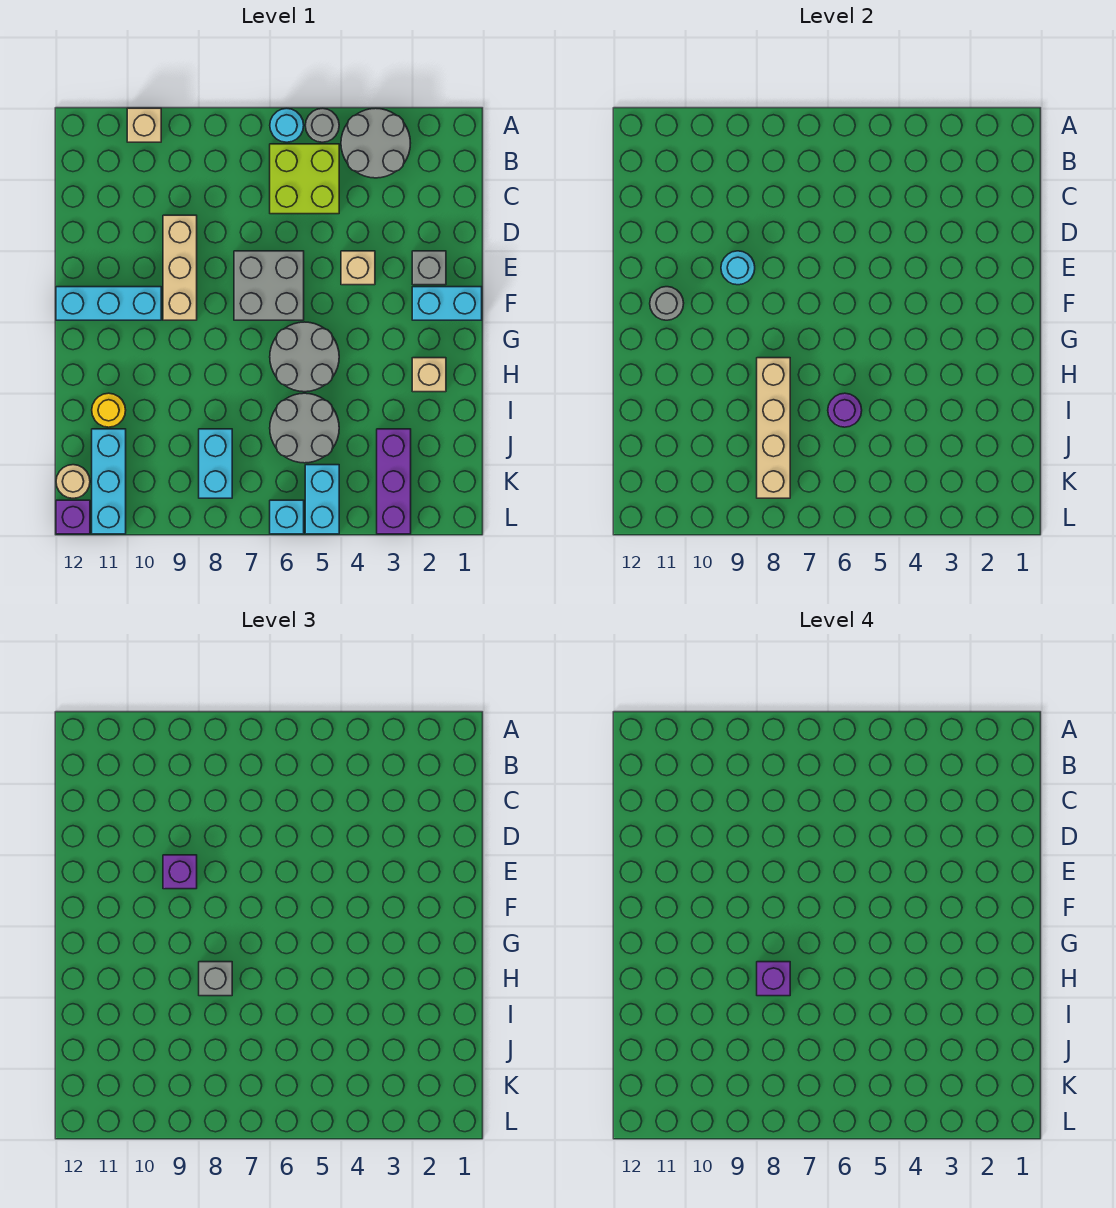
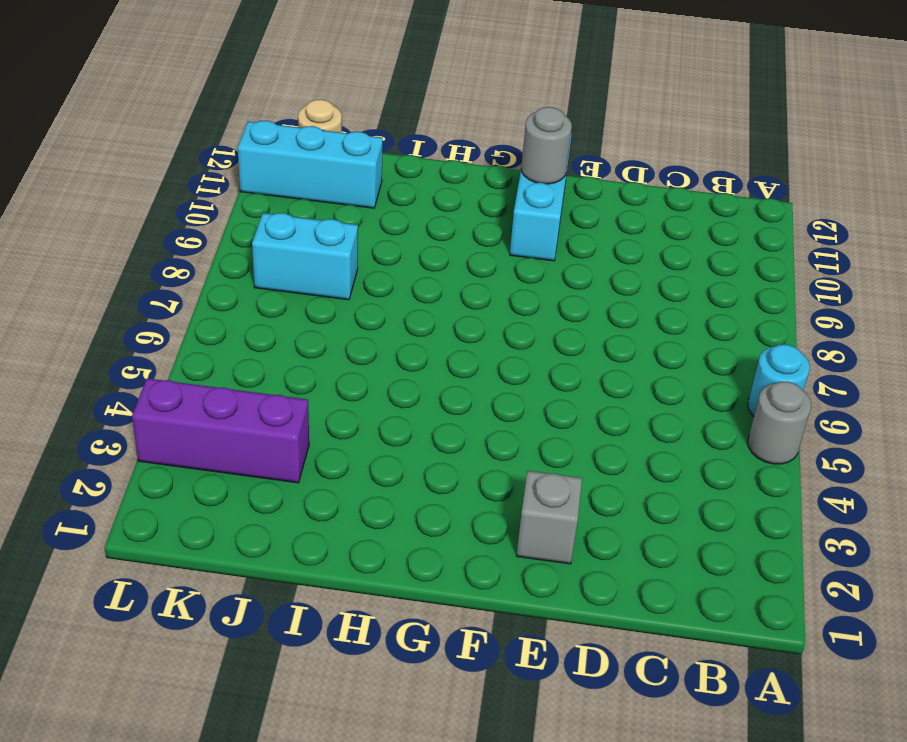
none -> grey round brick A3:B4 level 1
none -> tan brick A10 level 1
none -> lime brick B5:C6 level 1

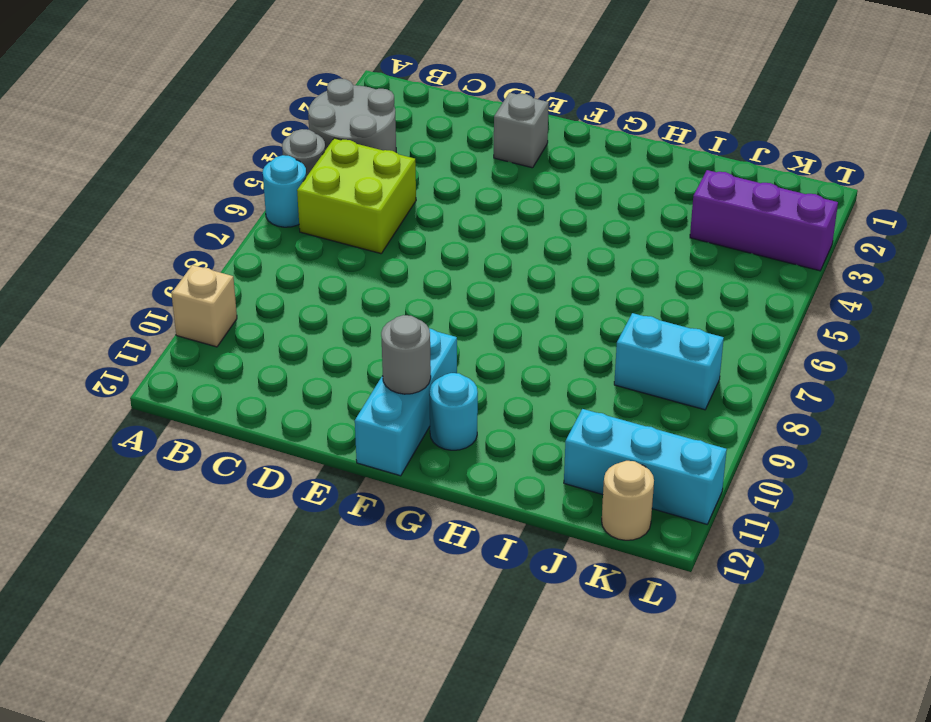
cyan round brick G11 level 1 -> cyan round brick E9 level 2
none -> tan brick D9:F9 level 1
none -> tan brick E4 level 1
none -> grey brick E6:F7 level 1

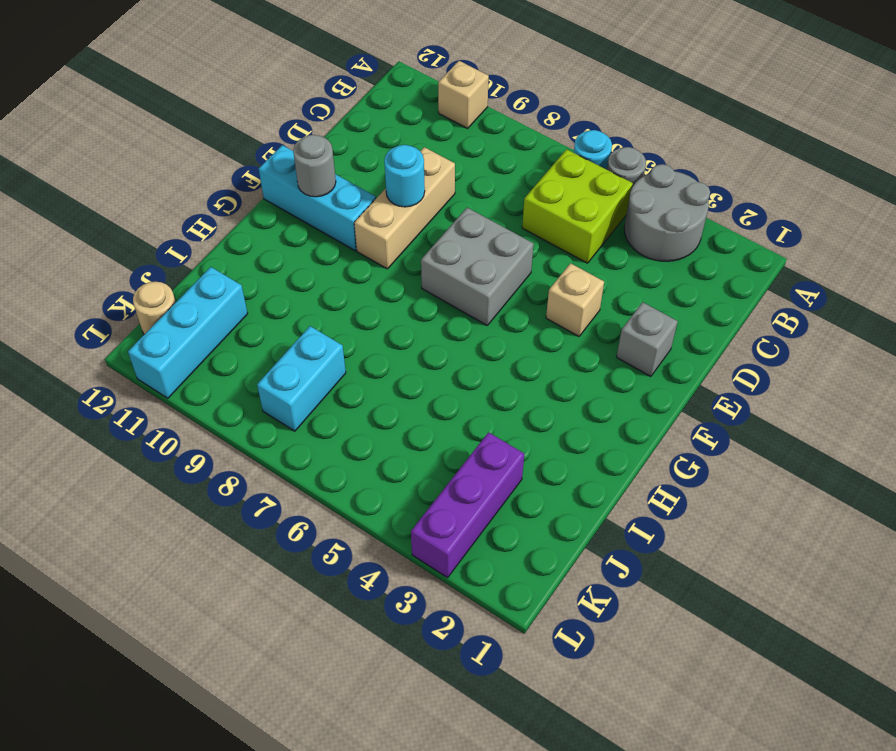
none -> cyan brick F1:F2 level 1
none -> grey round brick G5:H6 level 1
none -> tan brick H2 level 1

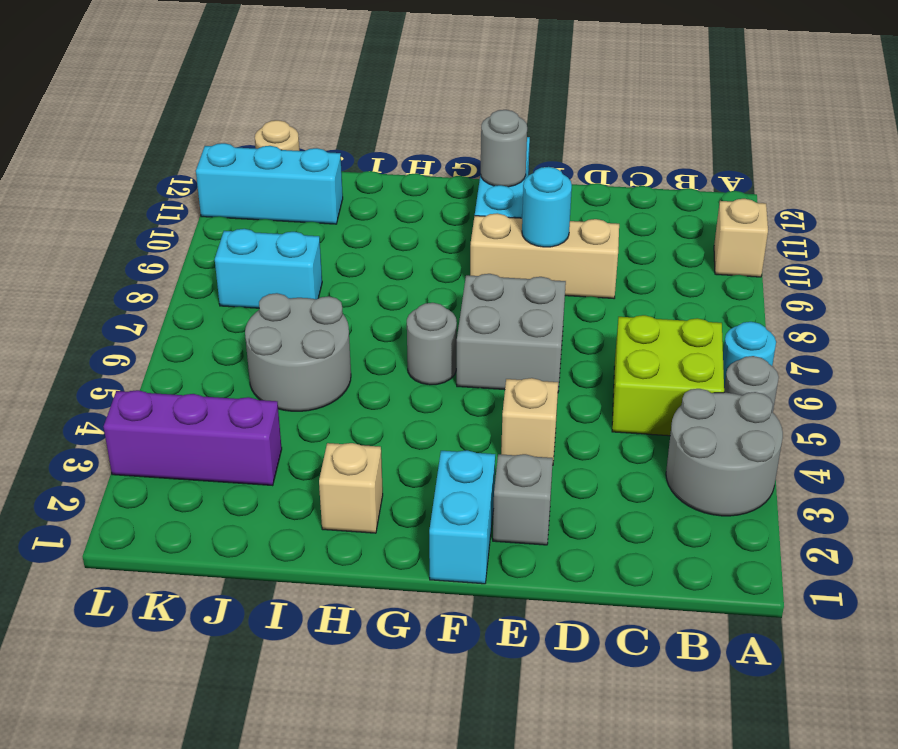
grey round brick G6 level 1 -> grey round brick G5:H6 level 1
none -> yellow round brick I11 level 1
none -> cyan brick K5:L5 level 1
none -> cyan brick L6 level 1

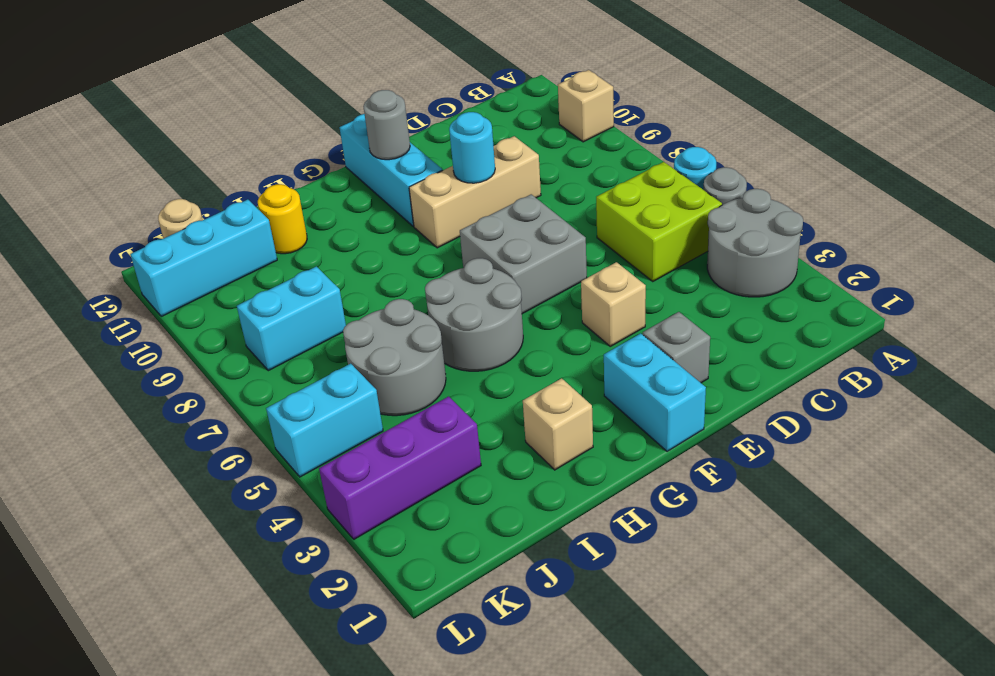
none -> cyan brick L6 level 1
none -> purple brick L12 level 1
none -> tan brick H8:K8 level 2

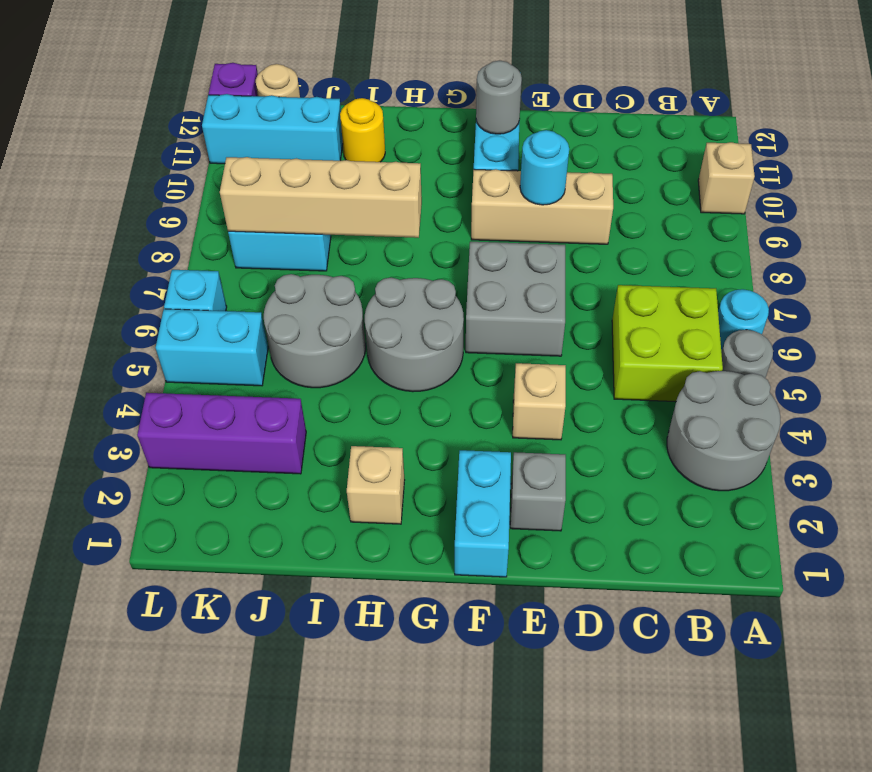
none -> purple round brick I6 level 2
none -> purple brick E9 level 3
none -> grey brick H8 level 3

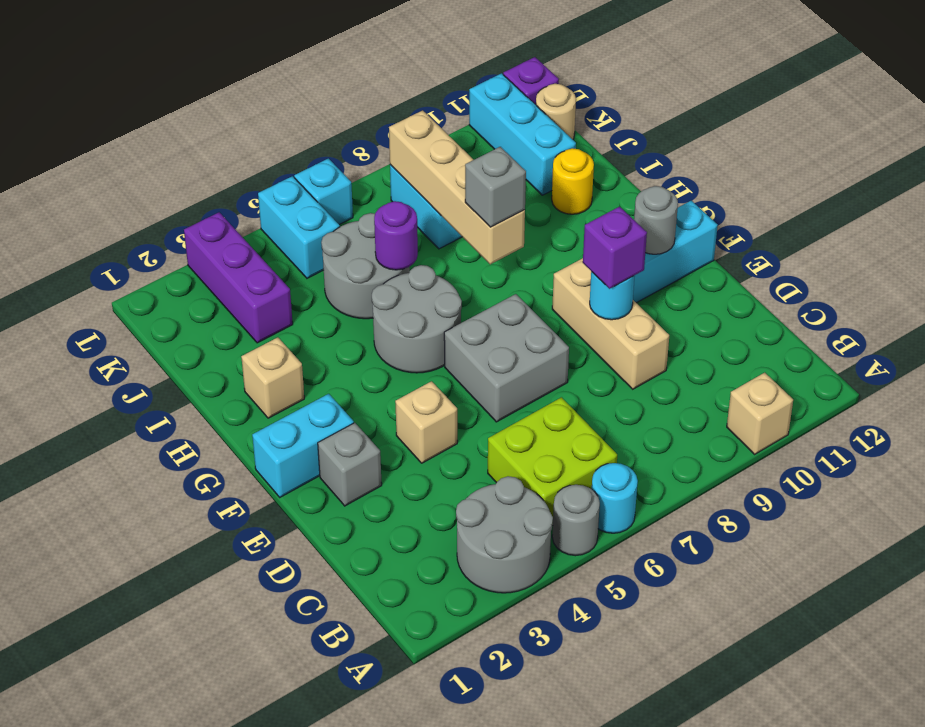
none -> purple brick H8 level 4

